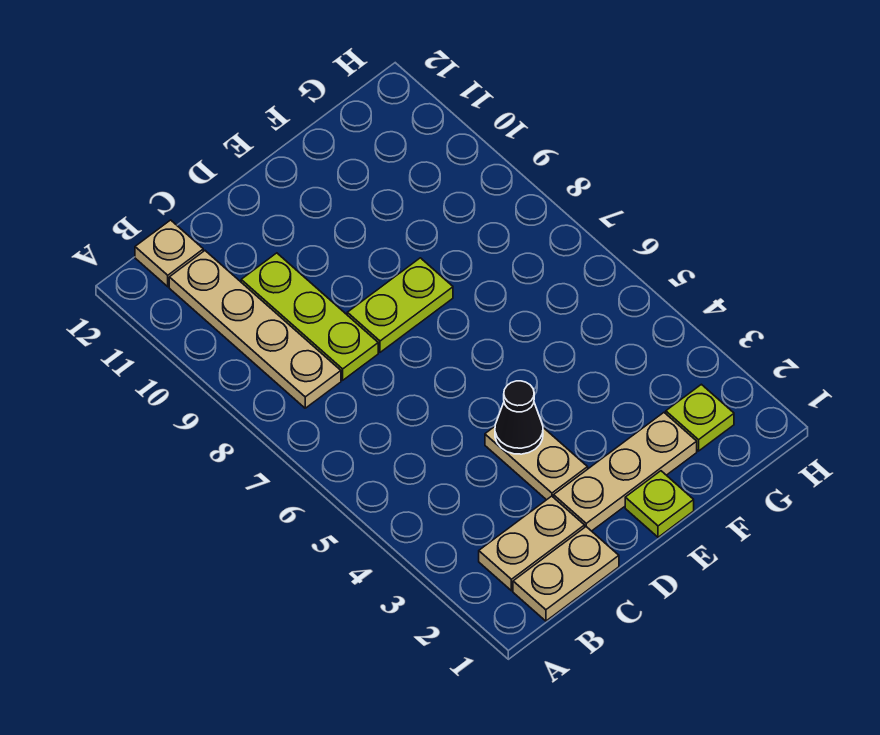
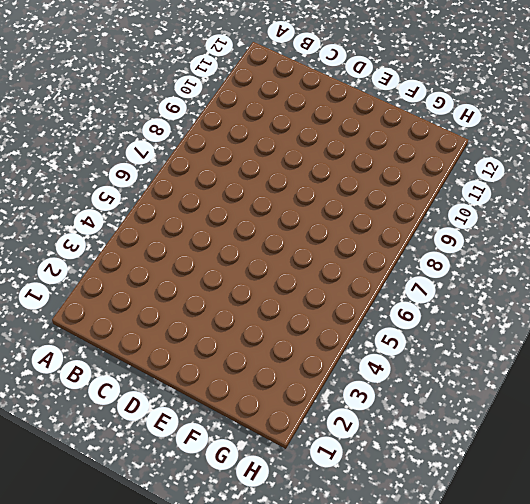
none -> tan plate B1:C1 level 1
none -> tan plate B2:C2 level 1

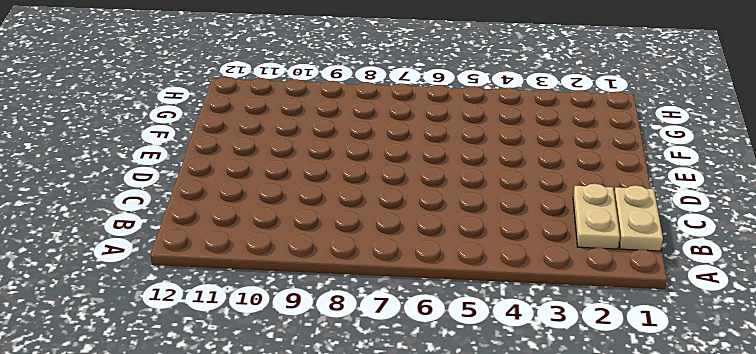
none -> tan plate B8:B11 level 1
none -> tan plate B12 level 1

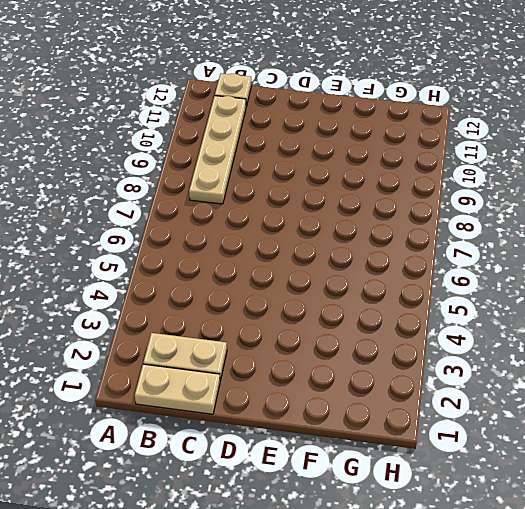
none -> lime plate C8:C10 level 1
none -> tan plate D2:F2 level 1

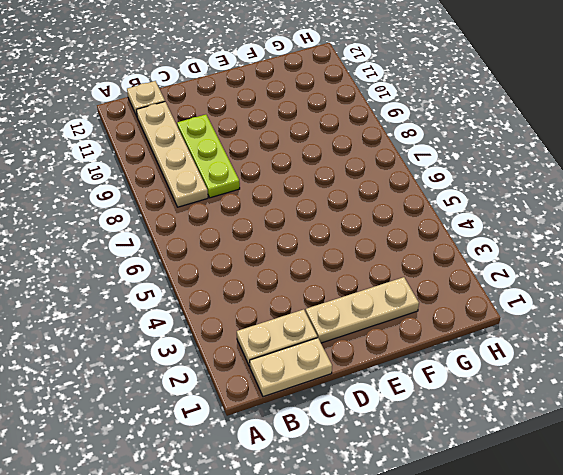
none -> tan plate D3:D4 level 1
none -> lime plate D8:E8 level 1

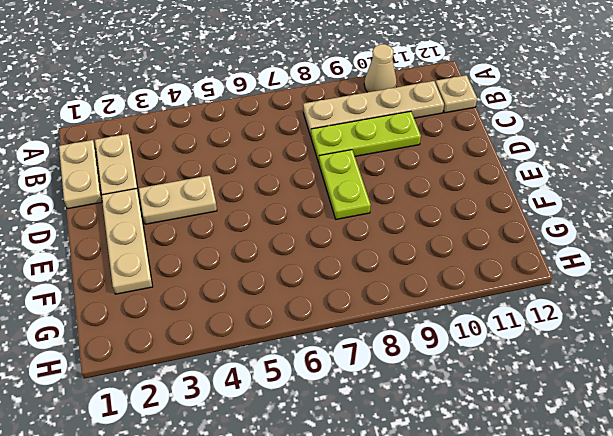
tan cone A10 level 1 -> none
none -> lime plate E1 level 1
none -> lime plate G2 level 1

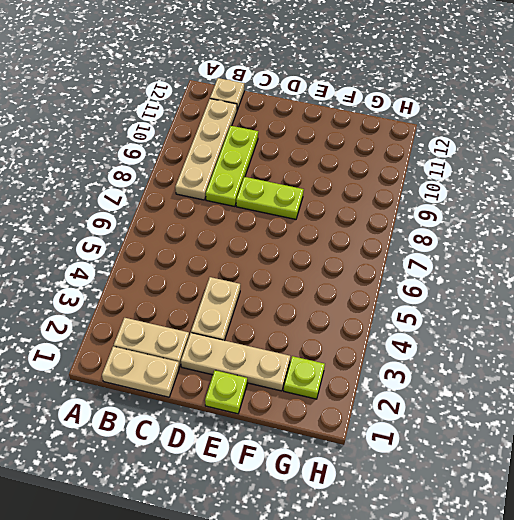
none -> black cone D4 level 2

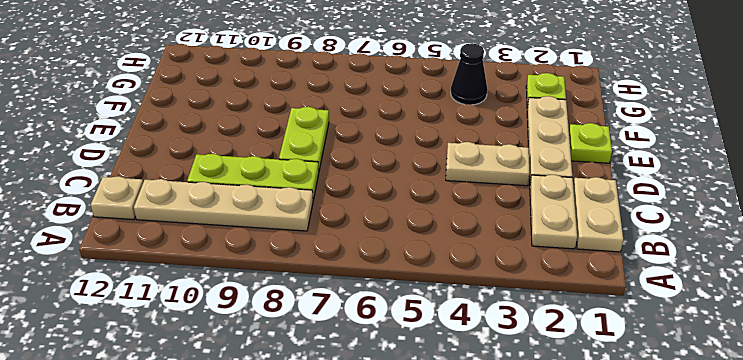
black cone G4 level 1 -> black cone D4 level 2

